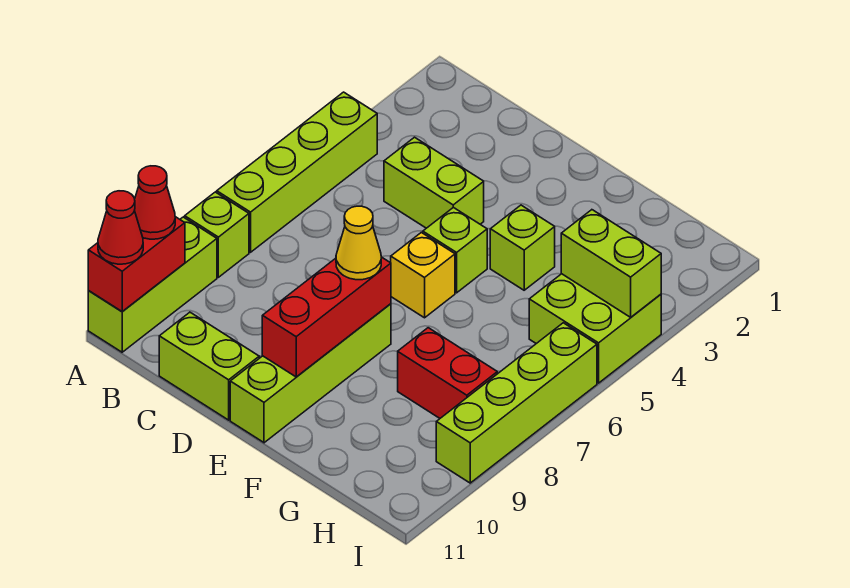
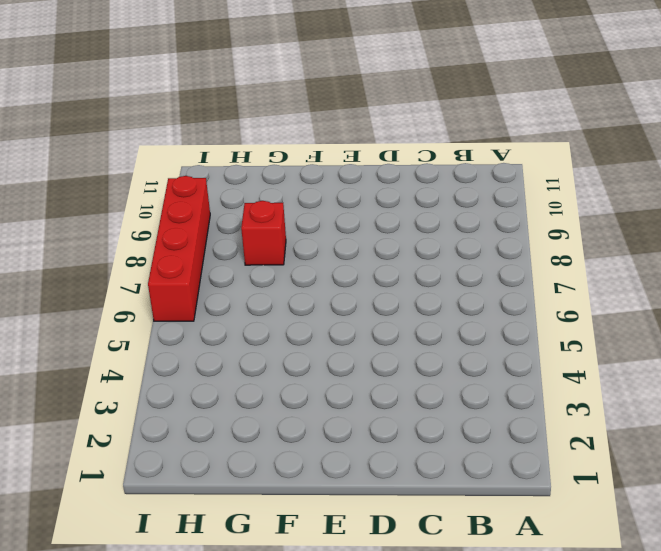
red brick G8 level 1 -> red brick G8:H8 level 1
red brick I6:I9 level 1 -> lime brick I6:I9 level 1
none -> lime brick A4:A7 level 1
none -> lime brick A8 level 1
none -> lime brick A9:A11 level 1

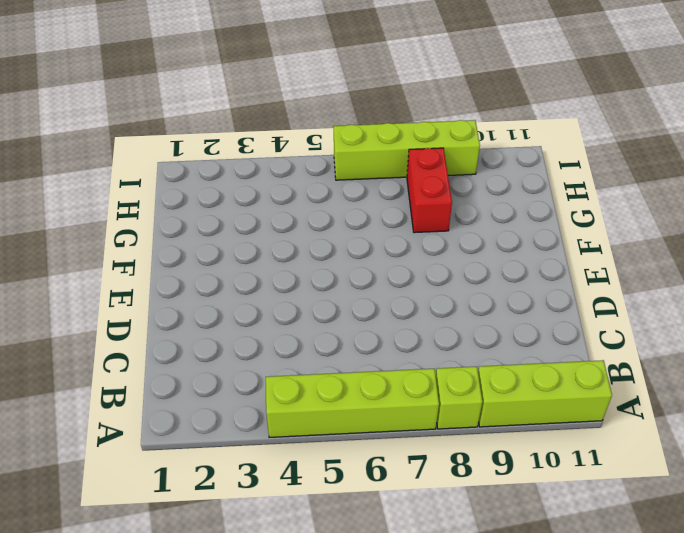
none -> lime brick C4:D4 level 1
none -> lime brick C11:D11 level 1
none -> lime brick E5 level 1

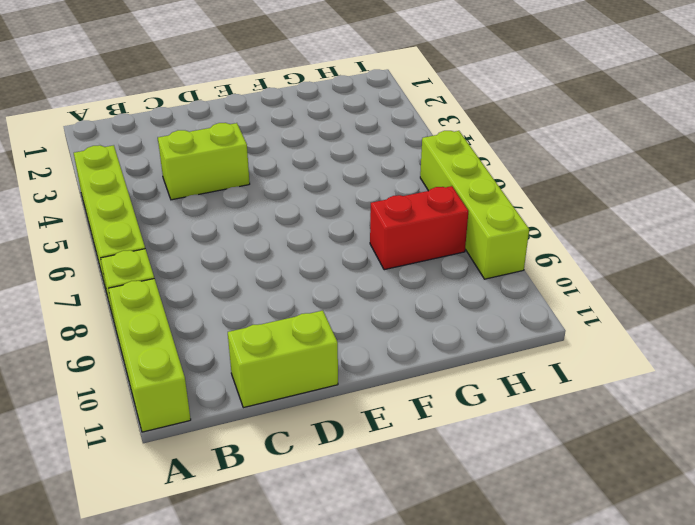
none -> lime brick E5 level 1
none -> yellow brick E6 level 1
none -> lime brick E8:E11 level 1

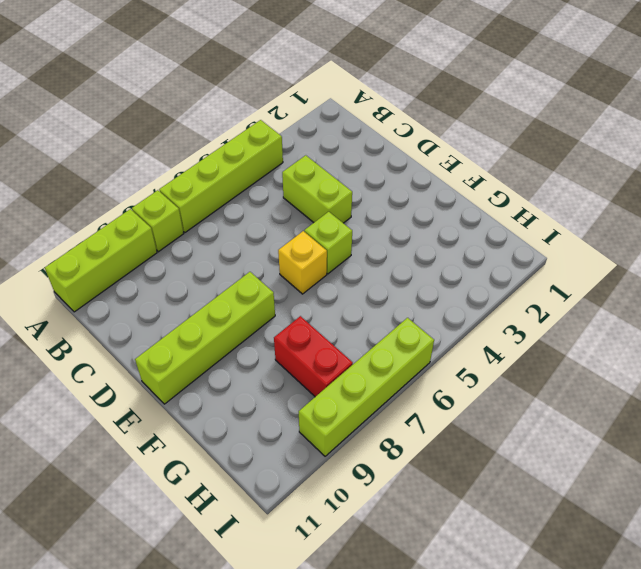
none -> lime brick C11:D11 level 1
none -> lime brick F4 level 1
none -> lime brick H4:I5 level 1

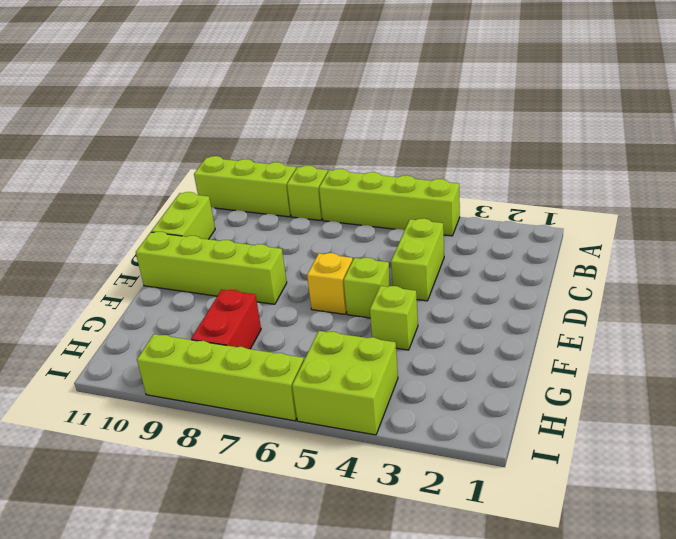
none -> red brick A10:A11 level 2
none -> red brick E8:E10 level 2
none -> lime brick H4:I4 level 2

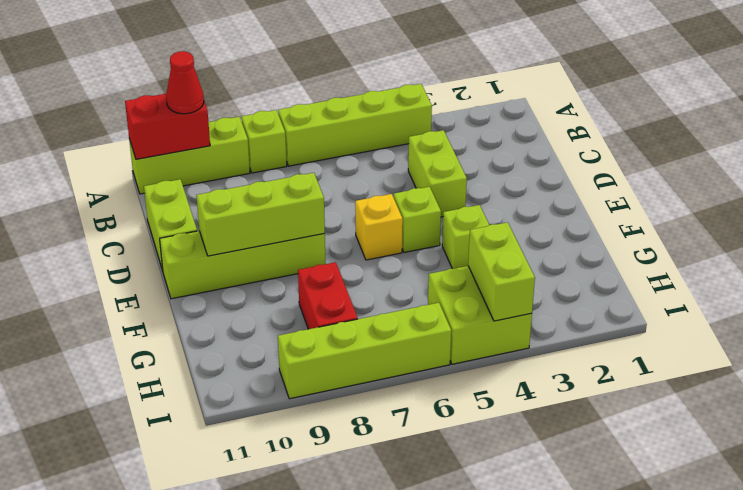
lime brick E8:E10 level 2 -> red brick E8:E10 level 2
none -> red cone A11 level 3
none -> yellow cone E8 level 3

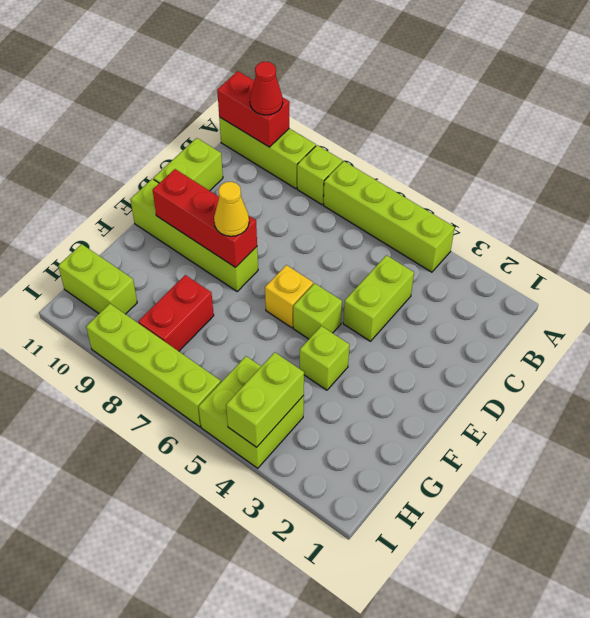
lime brick H10:H11 level 1 -> none
none -> red cone A11 level 3

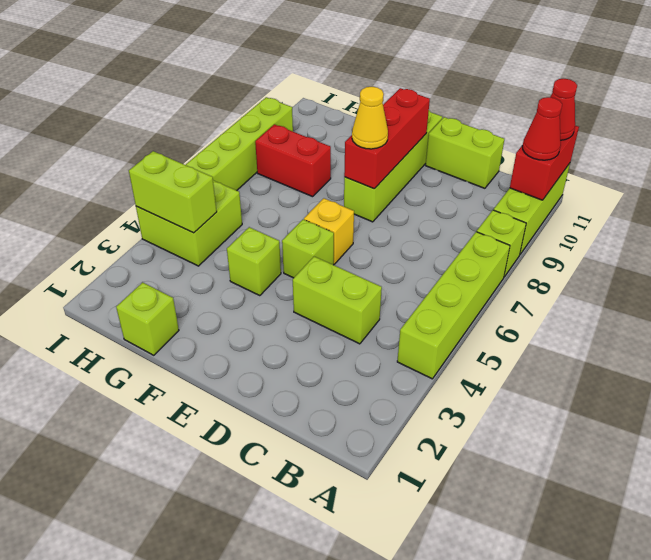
lime brick G1 level 1 -> none

